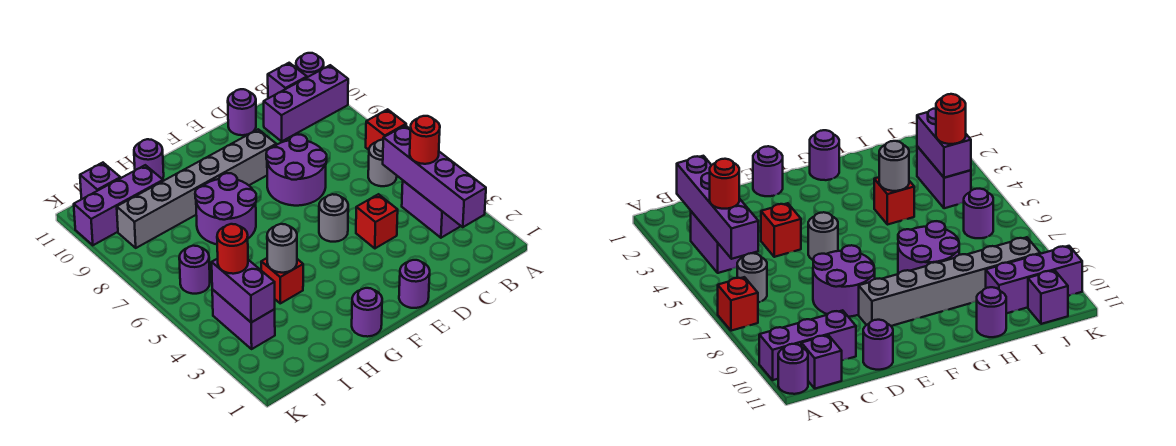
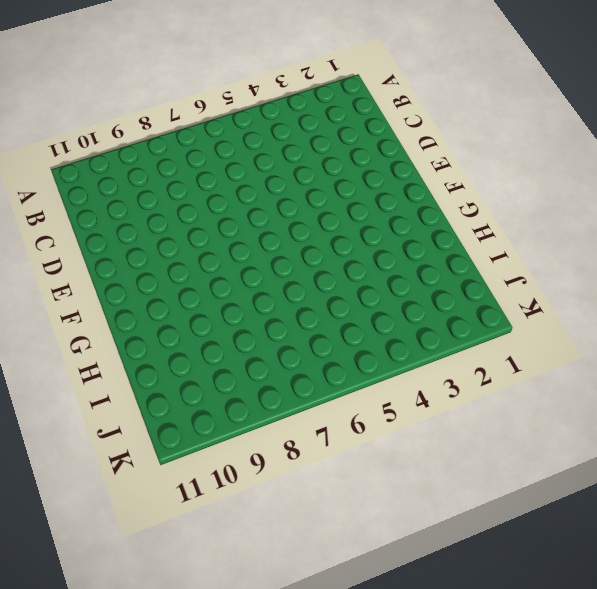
none -> red brick A7 level 1
none -> purple brick A10:C10 level 1
none -> purple round brick A11 level 1

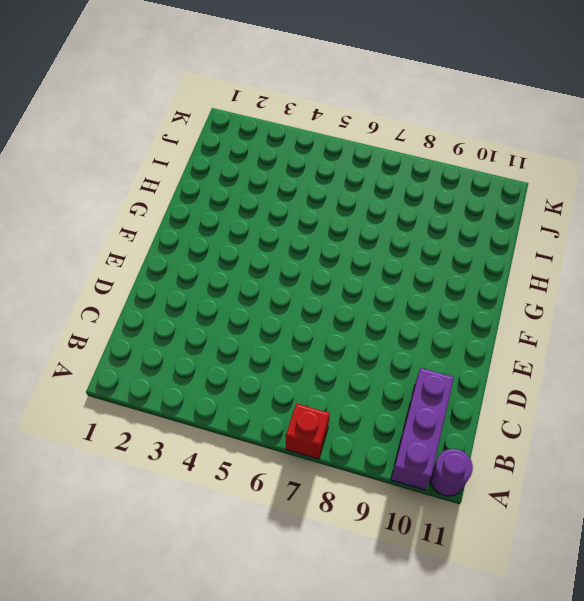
none -> purple brick B3:B4 level 1
none -> grey round brick B6 level 1
none -> purple brick B11 level 1

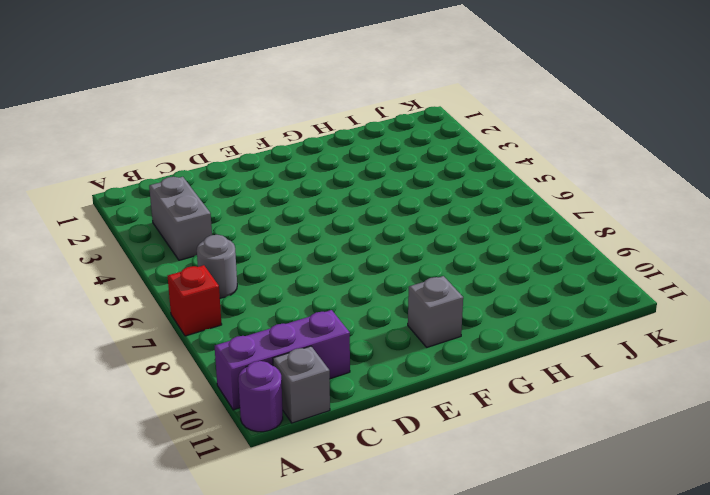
grey brick B3:B4 level 1 -> purple brick B3:B4 level 1
grey brick B11 level 1 -> purple brick B11 level 1
grey brick F10 level 1 -> none
none -> red brick D4 level 1
none -> purple round brick D7:E8 level 1
none -> purple round brick D11 level 1

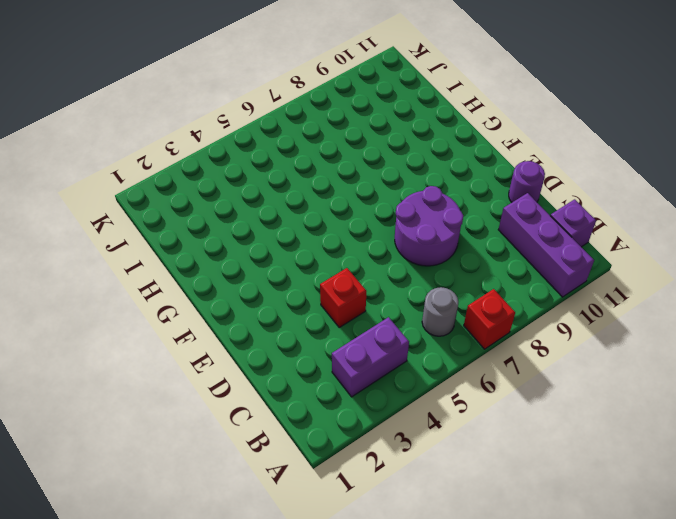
none -> purple round brick A11 level 1
none -> purple round brick E1 level 1
none -> grey round brick E5 level 1

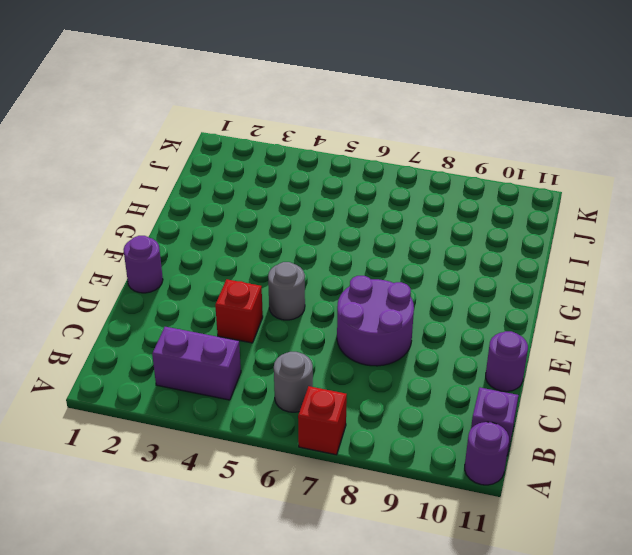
none -> purple brick A10:C10 level 1
none -> grey brick E9:J9 level 1
none -> purple round brick G1 level 1

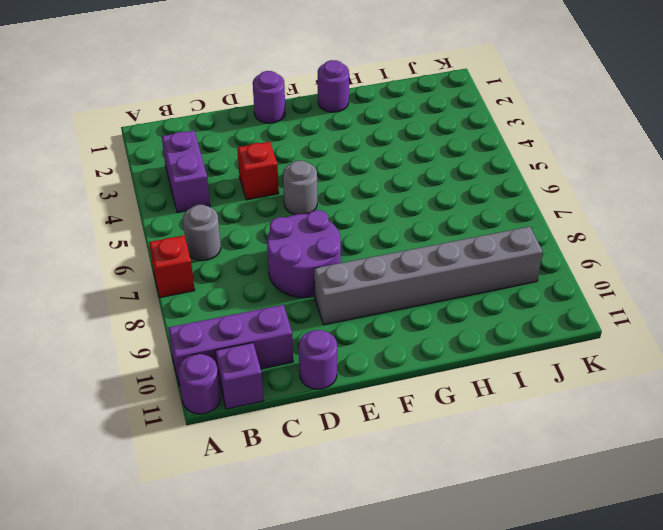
none -> purple round brick G7:H8 level 1
none -> red brick H4 level 1
none -> purple round brick H11 level 1

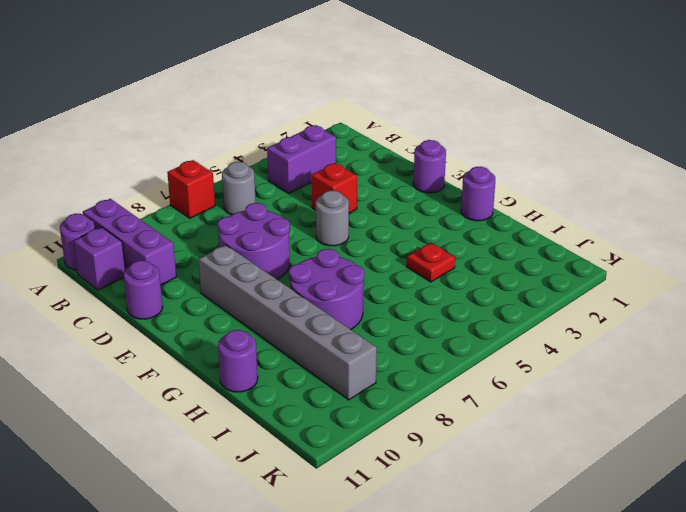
red plate H4 level 1 -> red brick H4 level 1
none -> purple brick I10:K10 level 1
none -> purple brick J3:J4 level 1
none -> purple round brick J6 level 1

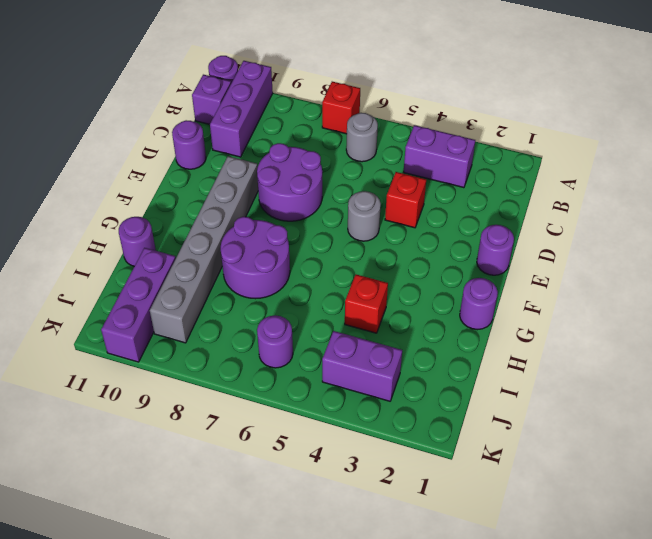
none -> purple brick J11 level 1
none -> purple brick B2:B5 level 2
none -> grey round brick H4 level 2

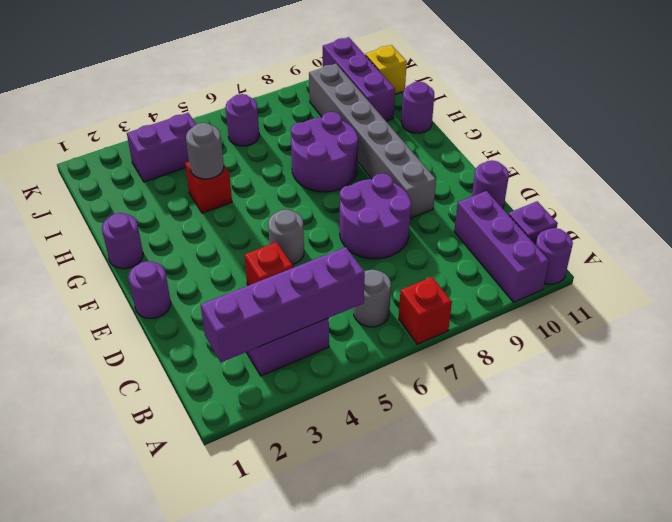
yellow brick J11 level 1 -> purple brick J11 level 1
none -> purple brick J3:J4 level 2
none -> red round brick B4 level 3
none -> red round brick J4 level 3

